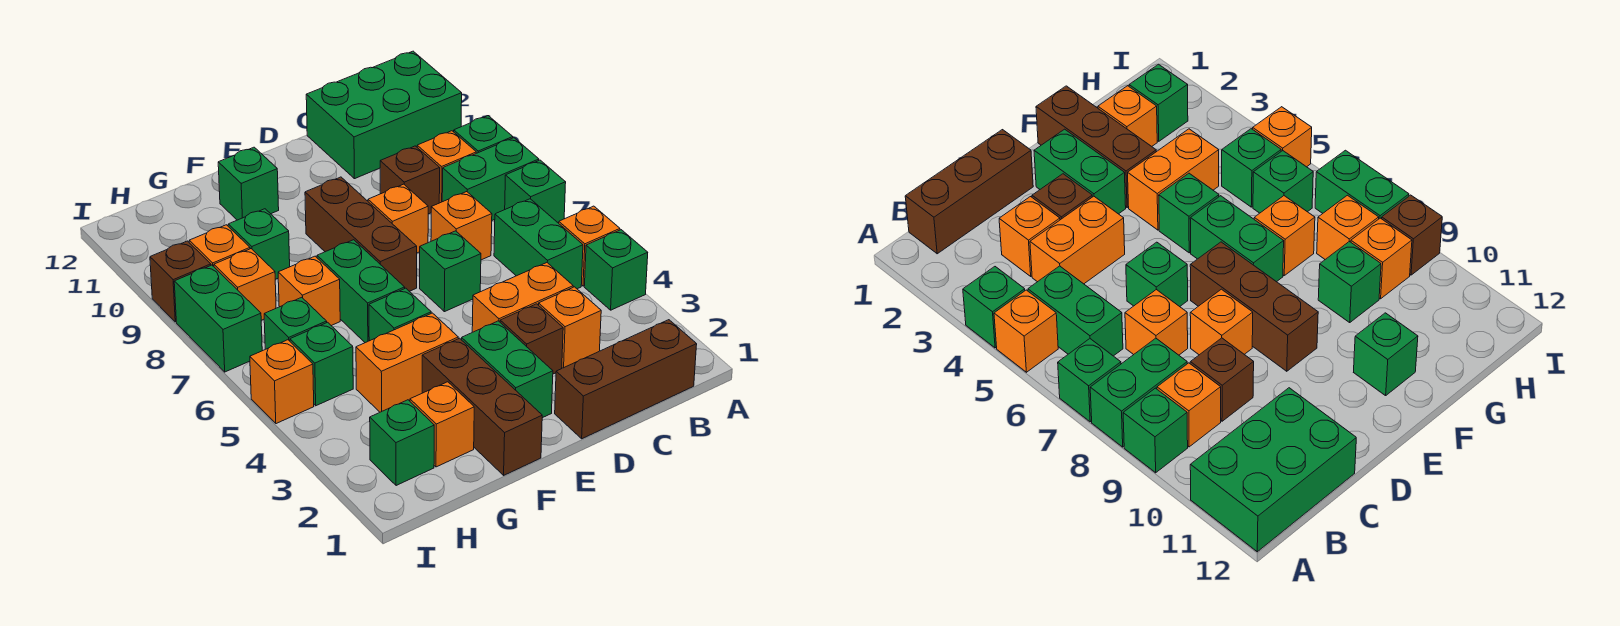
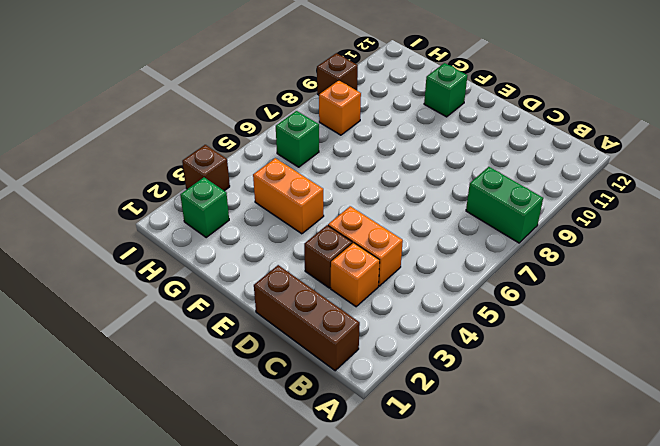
brown brick I3 level 1 -> brown brick C9 level 1
none -> green brick A4 level 1
none -> orange brick A5 level 1
none -> green brick A7 level 1
none -> green brick A9 level 1

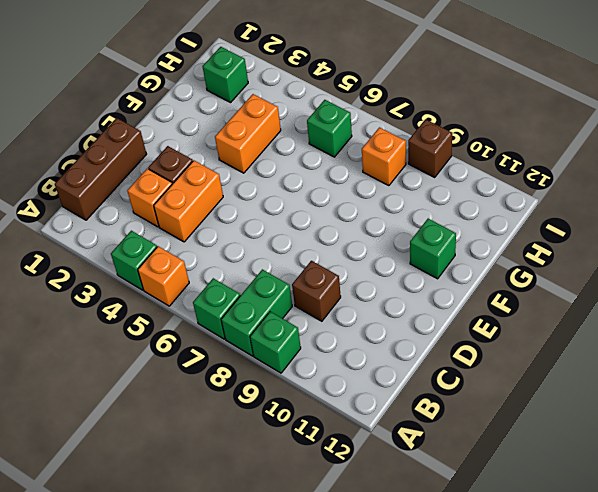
none -> green brick A11:C12 level 1
none -> green brick B5:B6 level 1
none -> orange brick B9 level 1
none -> orange brick C7 level 1

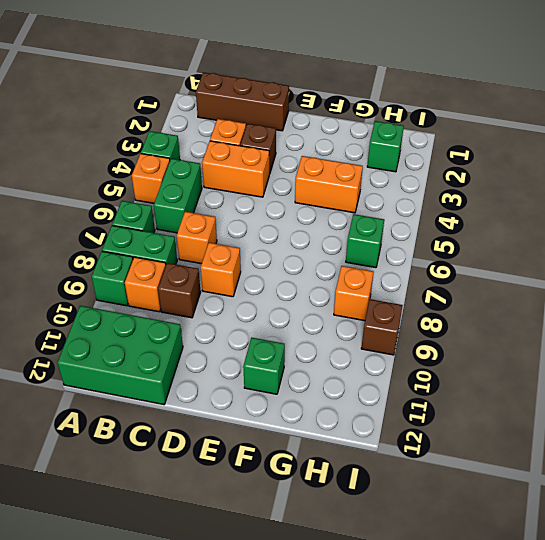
none -> green brick D6 level 1
none -> green brick E2:E3 level 1
none -> brown brick E7:E9 level 1
none -> brown brick F1:F3 level 1

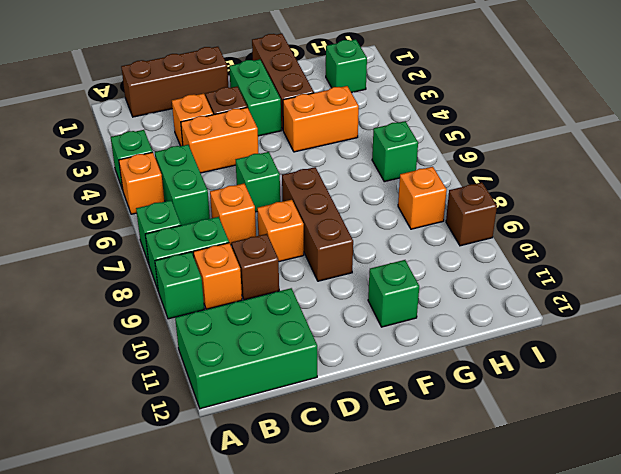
none -> green brick F5 level 1
none -> green brick F6:F7 level 1
none -> orange brick G2 level 1
none -> orange brick G7 level 1

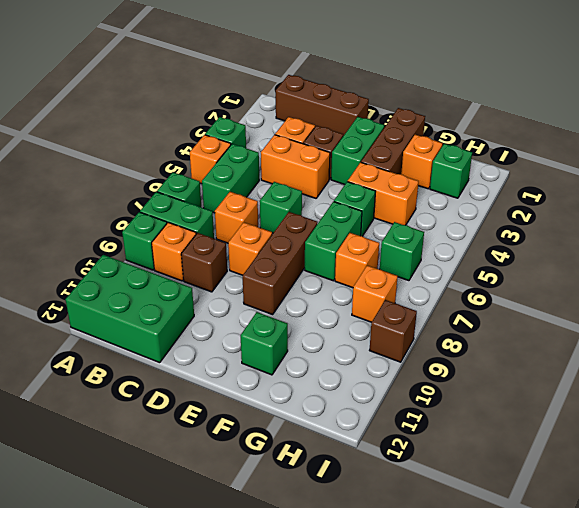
none -> green brick G9 level 1
none -> green brick H5 level 1
none -> orange brick H9 level 1
none -> orange brick I5 level 1

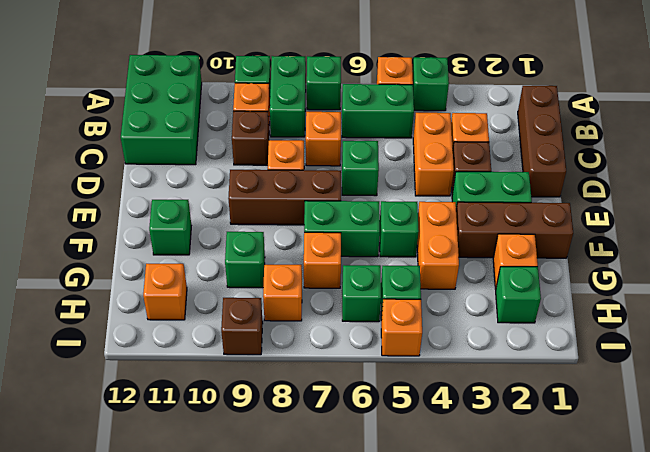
orange brick H11 level 1 -> orange brick H9 level 1
none -> green brick I7:I8 level 1

